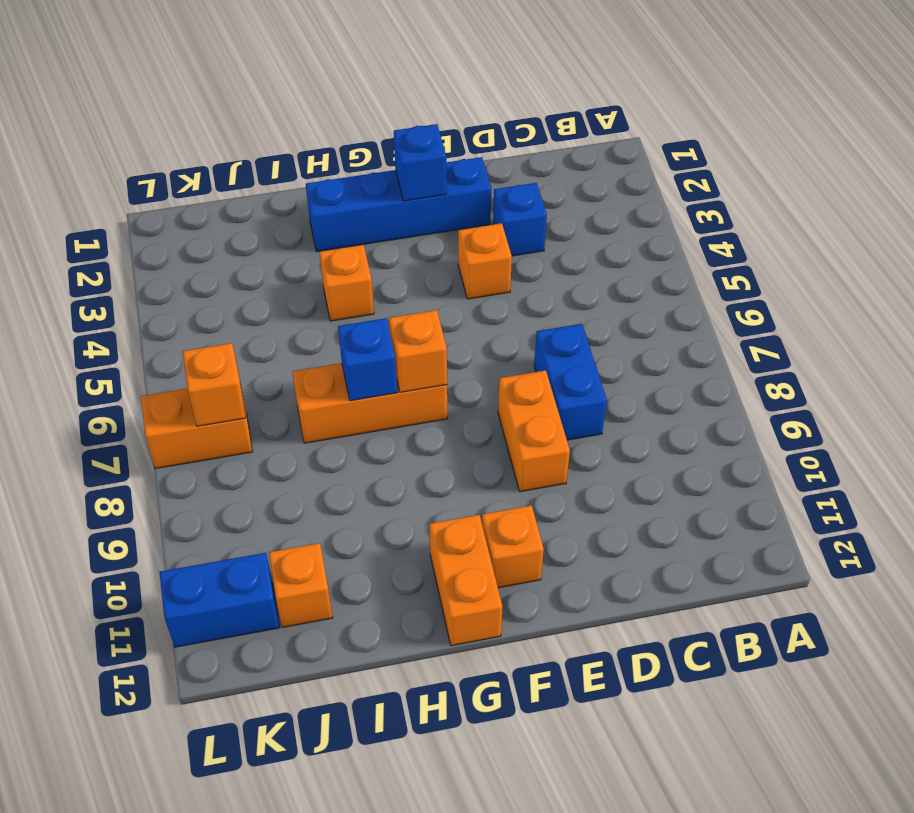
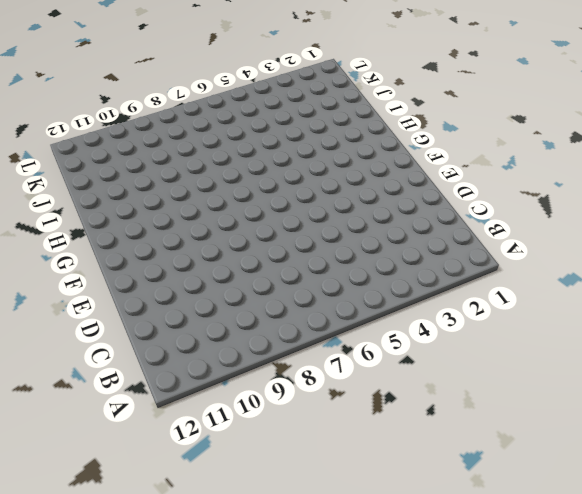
none -> blue brick D3 level 1
none -> blue brick D7:D8 level 1
none -> blue brick E2:H2 level 1

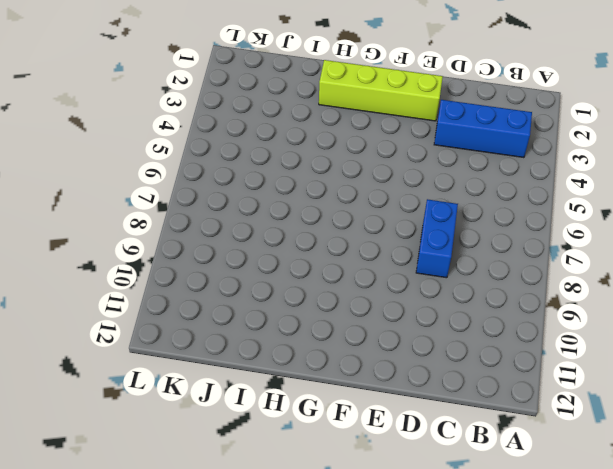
blue brick B3:D3 level 1 -> blue brick D3 level 1
lime brick E2:H2 level 1 -> blue brick E2:H2 level 1
none -> orange brick E4 level 1
none -> orange brick E8:E9 level 1
none -> orange brick F11 level 1

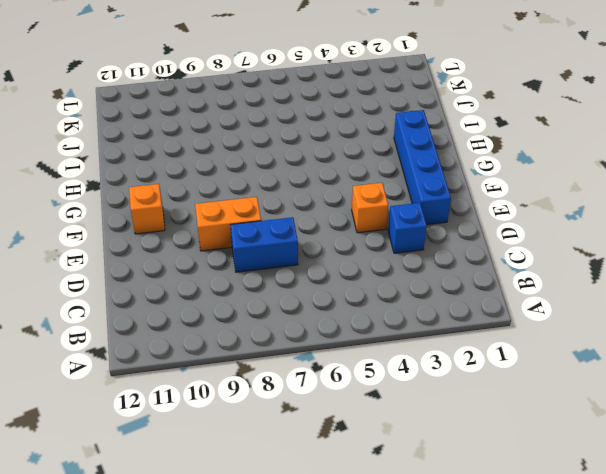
none -> orange brick G7:I7 level 1
none -> orange brick G11:G12 level 1
none -> orange brick H4 level 1

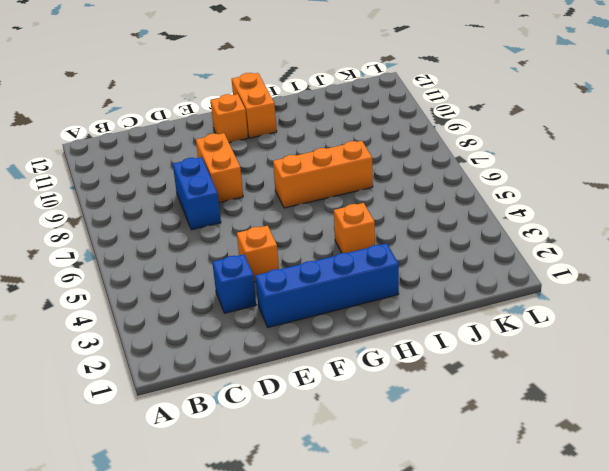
none -> orange brick J11 level 1
none -> orange brick K7:L7 level 1
none -> blue brick K11:L11 level 1

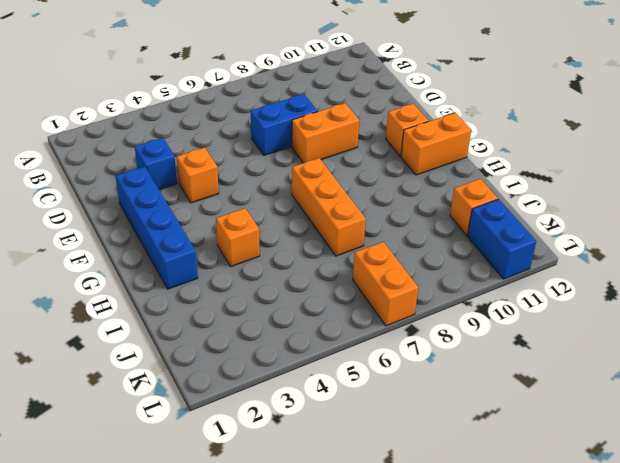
none -> blue brick F2 level 2
none -> orange brick G7 level 2
none -> blue brick H7 level 2

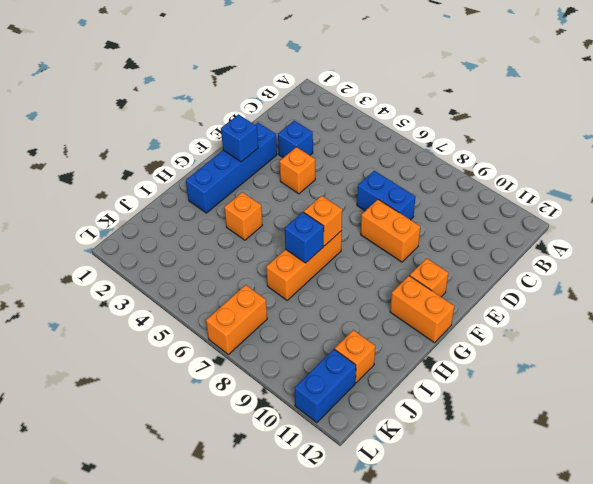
none -> orange brick K7 level 2

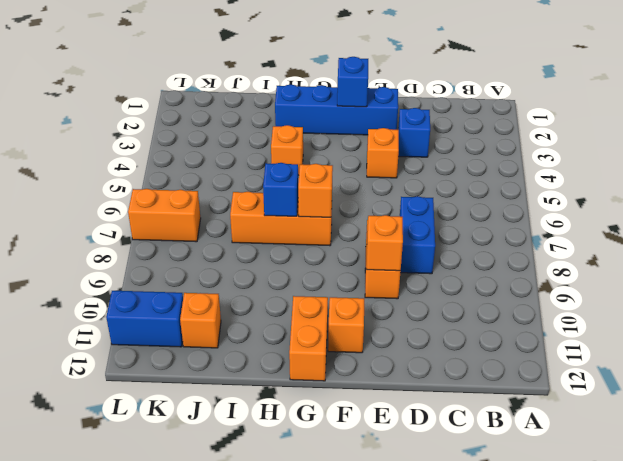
orange brick E9 level 2 -> orange brick K7 level 2

